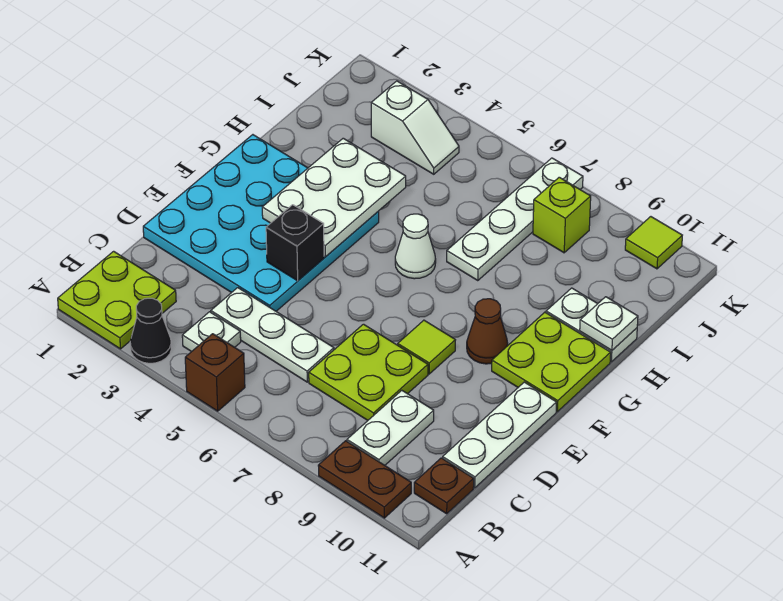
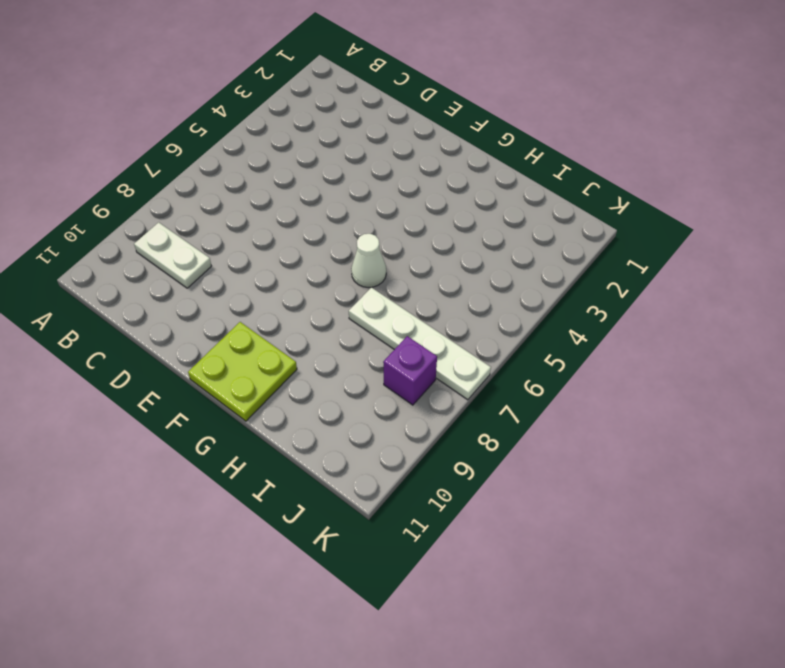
purple brick J8 level 1 -> lime brick J8 level 1
none -> lime plate A1:B2 level 1
none -> black cone A3 level 1
none -> brown brick A5 level 1

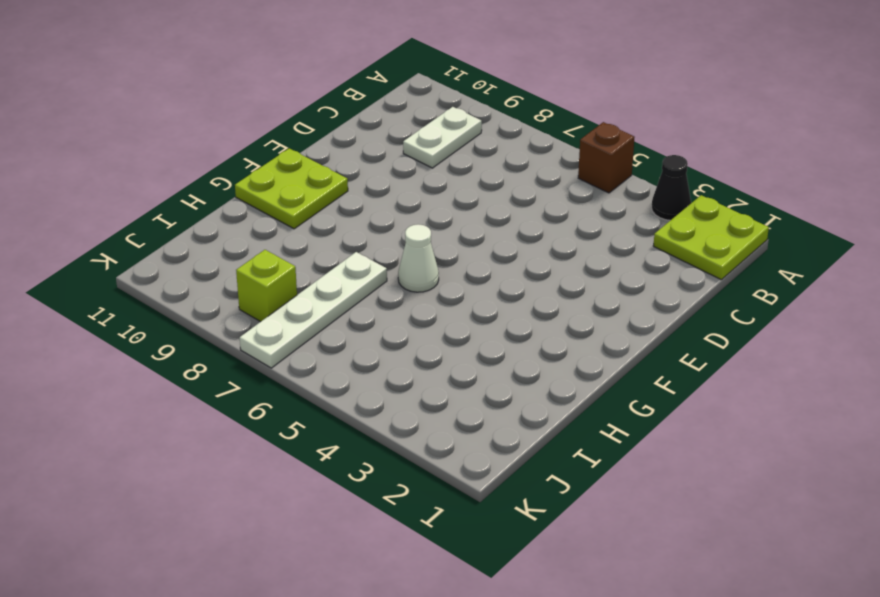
none -> brown plate A9:A10 level 1
none -> white plate B4 level 1
none -> brown plate B11 level 1

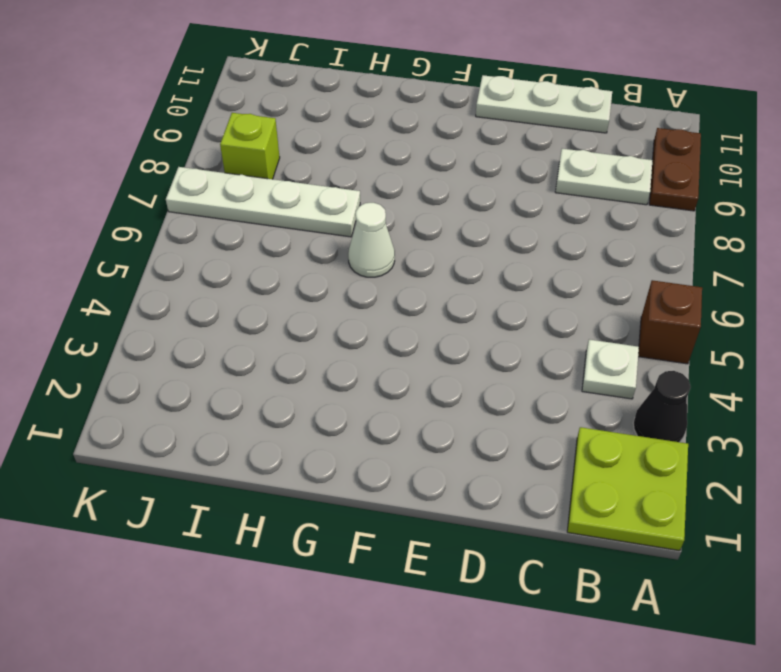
none -> brown plate B11 level 1
none -> white plate C4:C6 level 1
none -> lime plate C7:D8 level 1

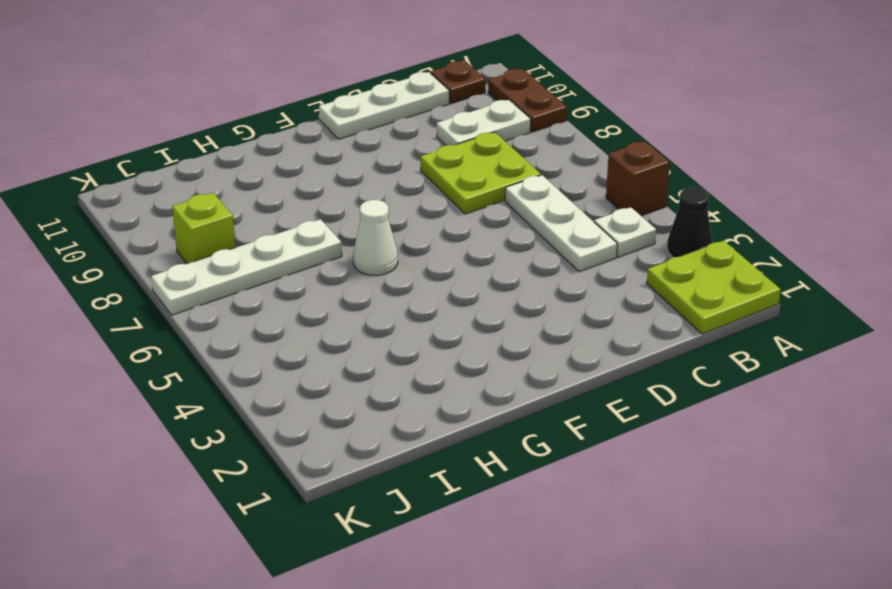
none -> cyan plate D1:G4 level 1
none -> lime tile E8 level 1
none -> brown cone F9 level 1

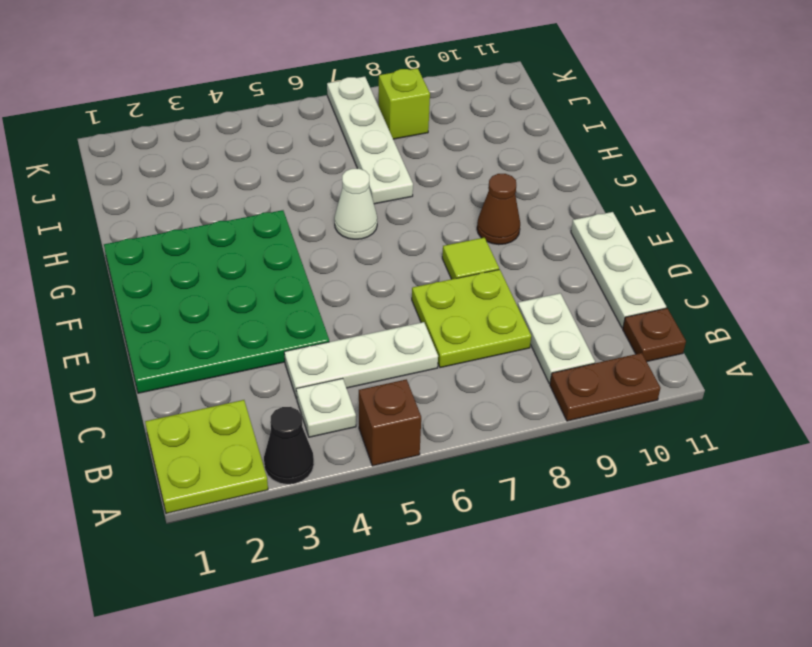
green plate D1:G4 level 1 -> cyan plate D1:G4 level 1
none -> lime plate F10:G11 level 1
none -> white plate H10:H11 level 1
none -> white slope J3:J4 level 1 top 3

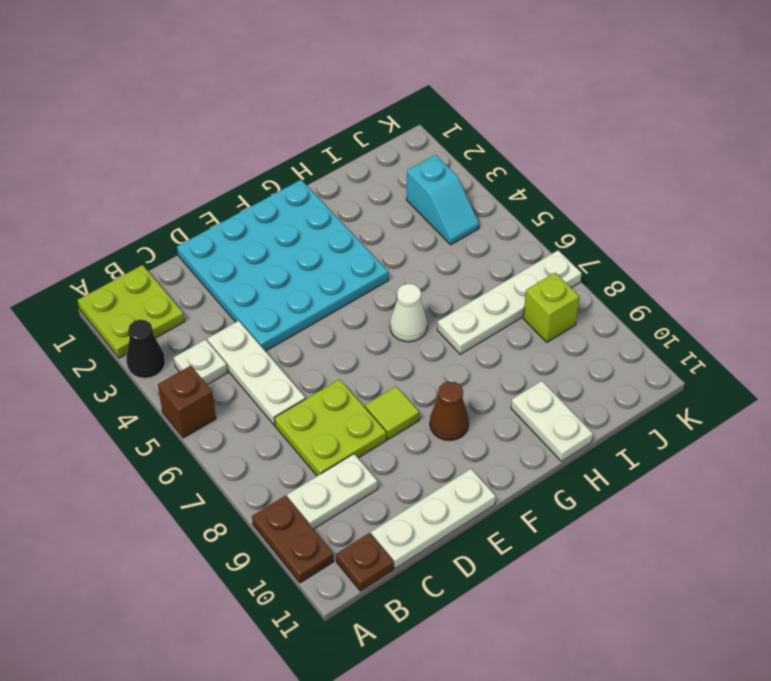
cyan slope J3:J4 level 1 top 3 -> white slope J3:J4 level 1 top 3
none -> lime plate F10:G11 level 1
none -> lime tile K10 level 1
none -> black brick E4 level 2

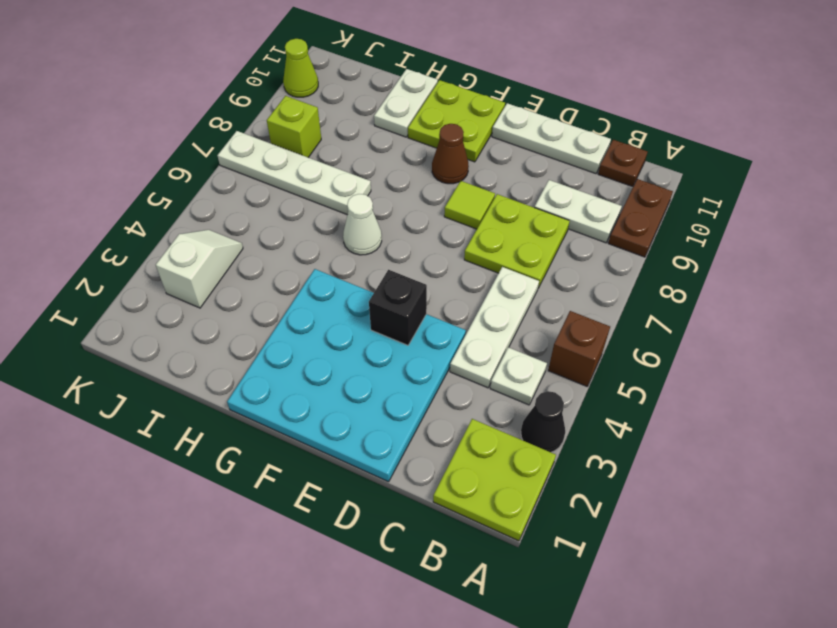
lime cone K10 level 1 -> lime tile K10 level 1
none -> white plate F3:H4 level 2
none -> white plate H11 level 2

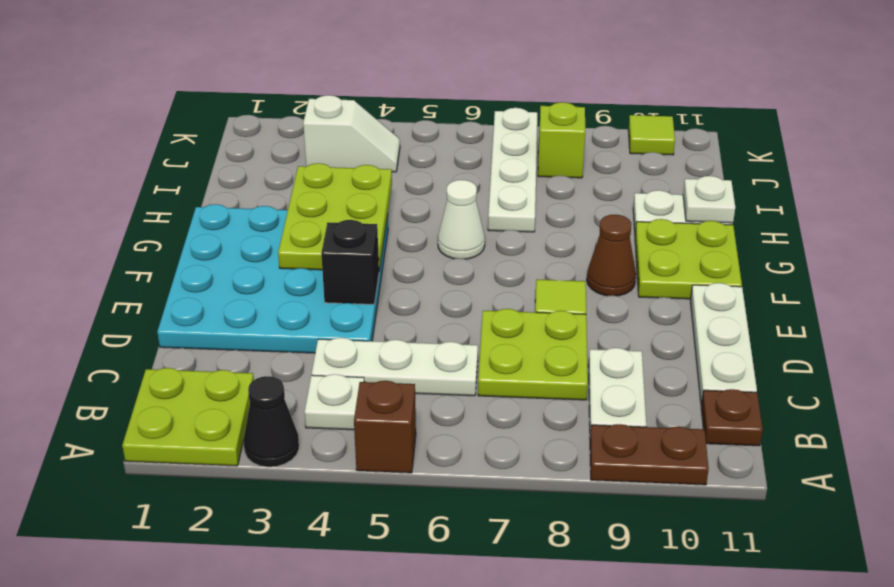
lime plate F3:H4 level 2 -> white plate F3:H4 level 2

